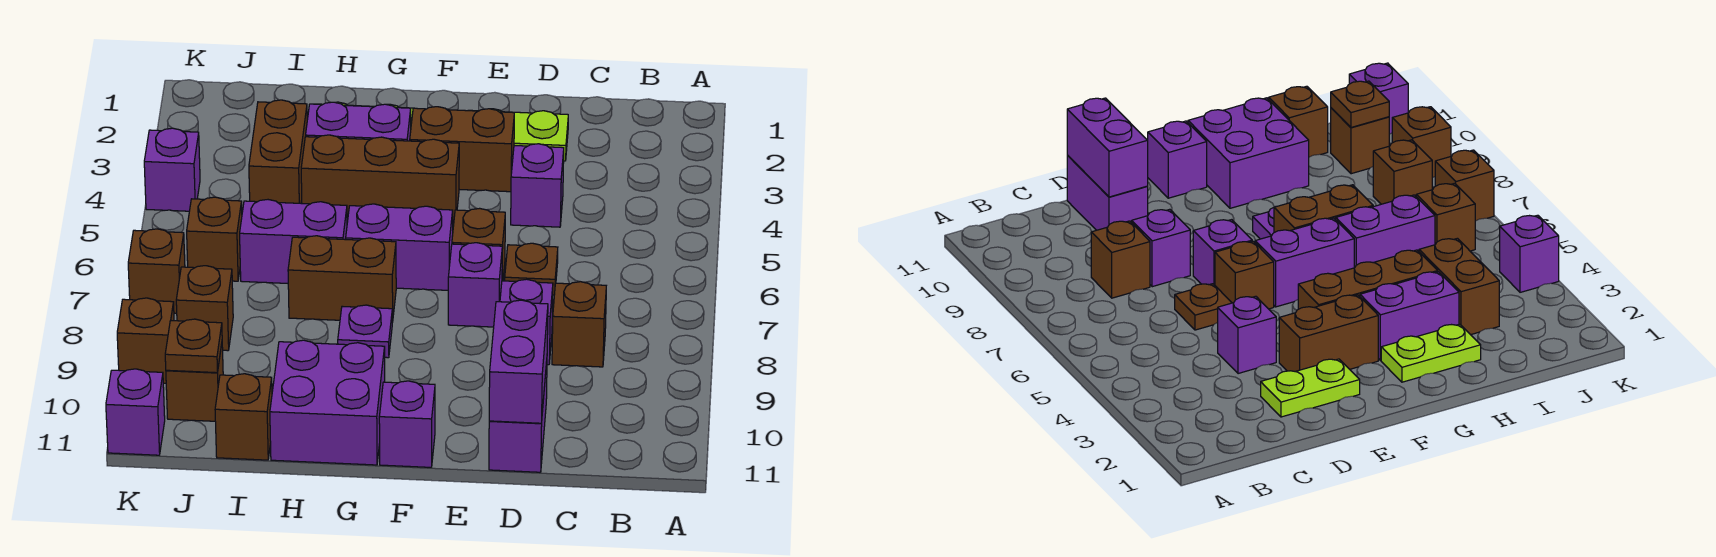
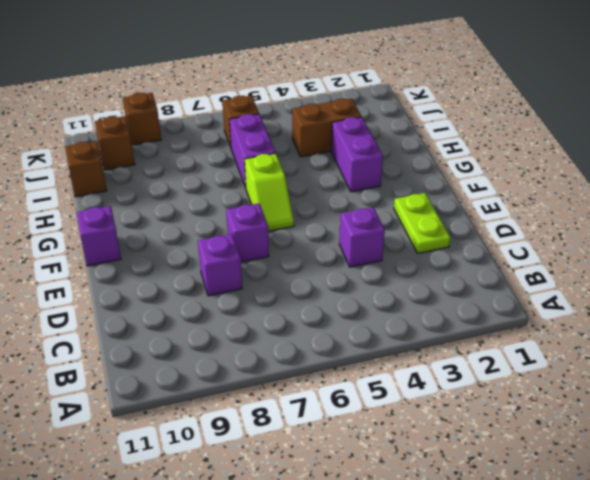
lime slope F6:G6 level 1 top G -> purple brick F6:G6 level 1
none -> brown brick C8 level 1
none -> brown plate D6 level 1
none -> purple brick D10:D11 level 1

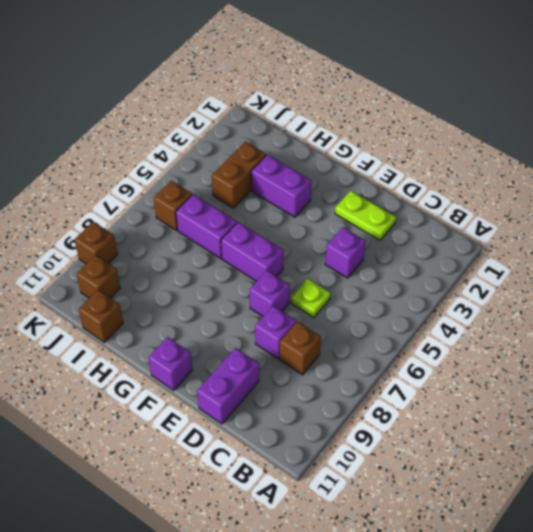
lime plate D6 level 1 -> brown plate D6 level 1
none -> brown brick E3:F3 level 1
none -> brown brick E6 level 1
none -> brown brick F4:H4 level 1

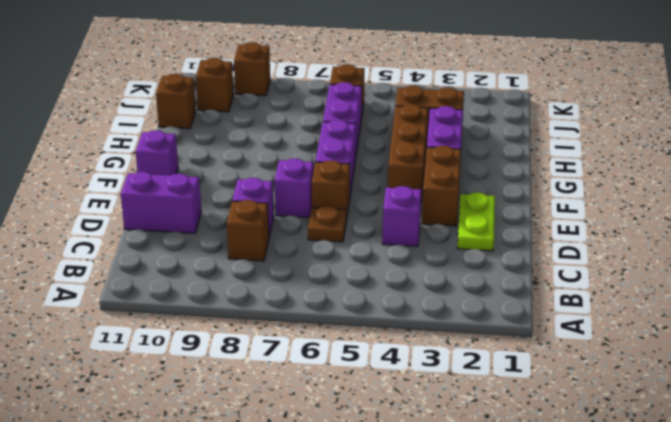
none -> lime plate G2:H2 level 1
none -> brown brick G7:H7 level 1
none -> purple plate G8 level 1

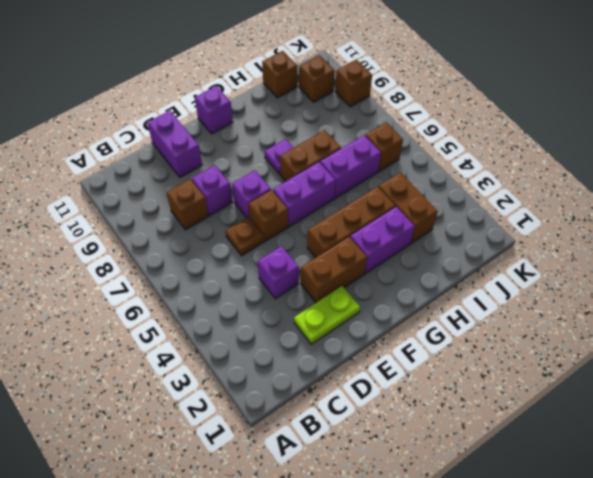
none -> lime plate G2:H2 level 1
none -> purple brick G10:H11 level 1
none -> brown brick J8 level 1

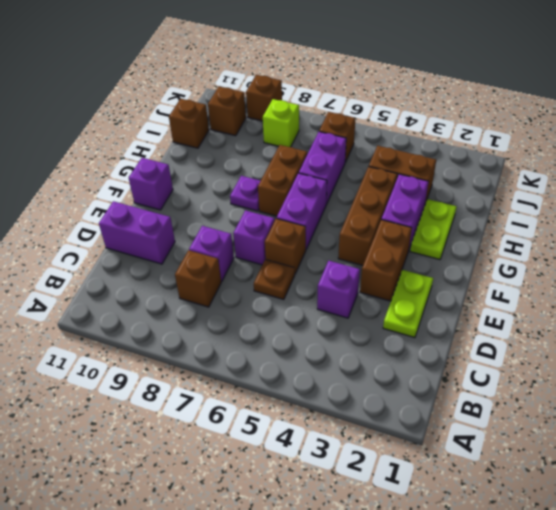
lime brick J8 level 1 -> brown brick J8 level 1
none -> purple brick G10:H11 level 1
none -> purple brick K4 level 1
none -> brown brick K7 level 1

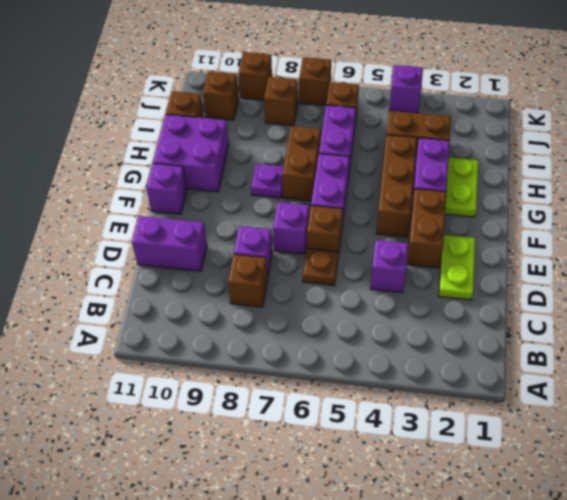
none -> purple brick K11 level 1
none -> purple brick D10:D11 level 2
none -> brown plate J10 level 2

